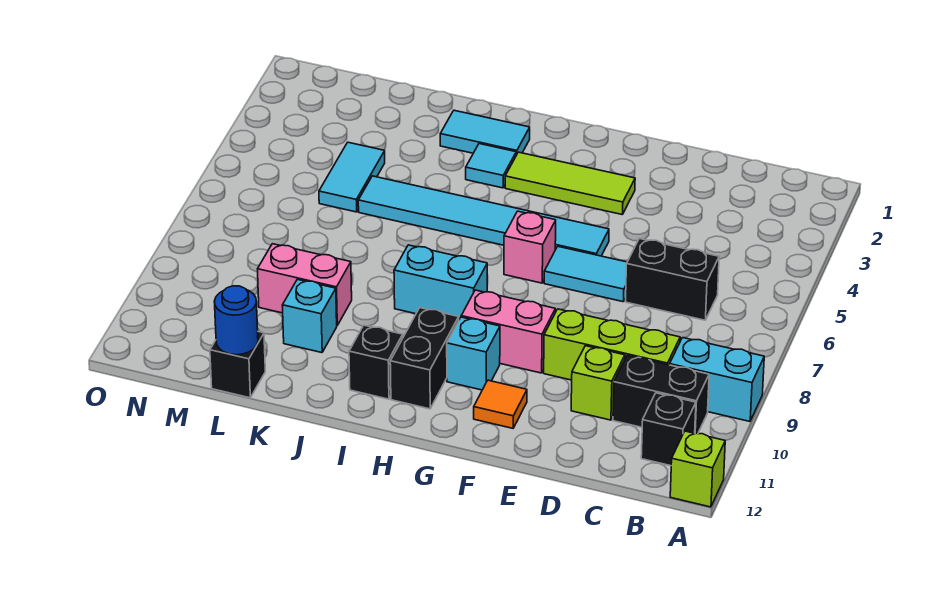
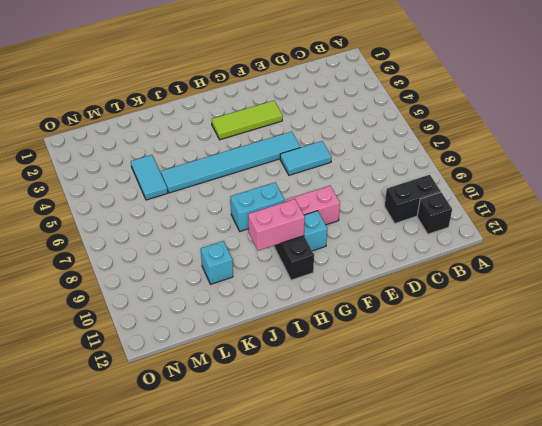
pink brick H10:I10 level 2 -> pink brick K9:L9 level 1
none -> cyan brick A9:B9 level 1
none -> lime brick A12 level 1
none -> black brick C6:D6 level 1

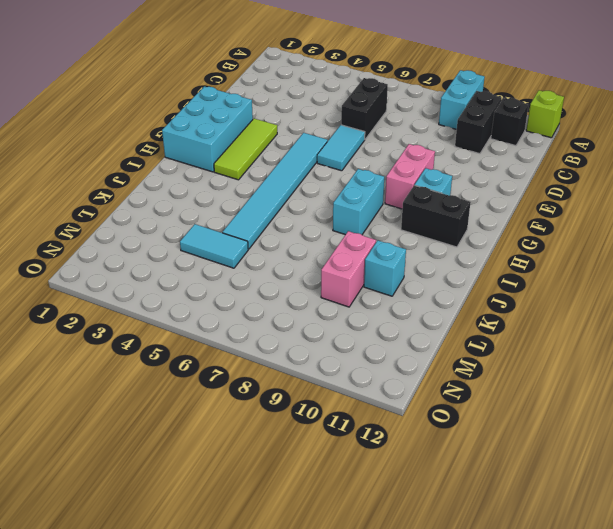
cyan brick F1:H2 level 1 -> none
none -> lime brick C9:E9 level 1
none -> lime brick D10 level 1
none -> orange tile F11 level 1

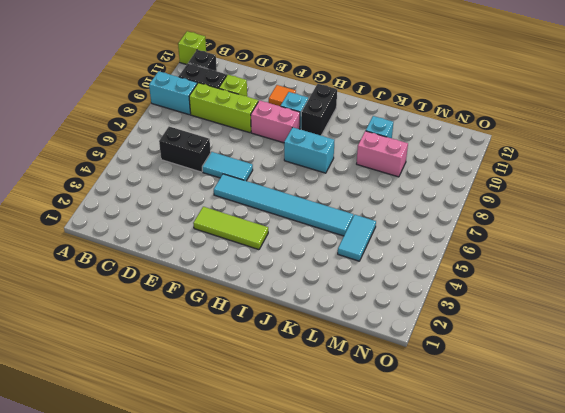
none -> pink brick G6 level 1
none -> cyan tile I2:J2 level 1
none -> cyan tile I3 level 1

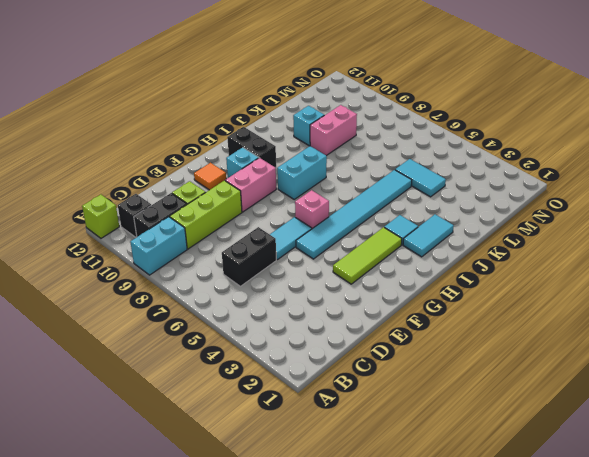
none -> black brick I11 level 1
none -> black brick L12 level 1
none -> blue round brick L12 level 2

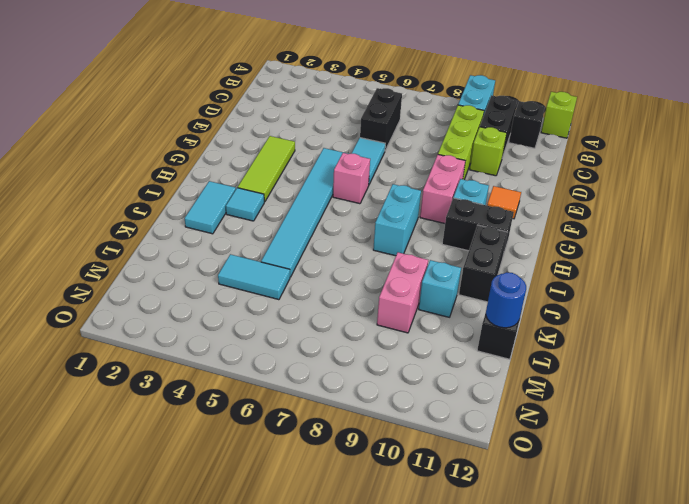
black brick I11:J11 level 1 -> black brick I11 level 1

